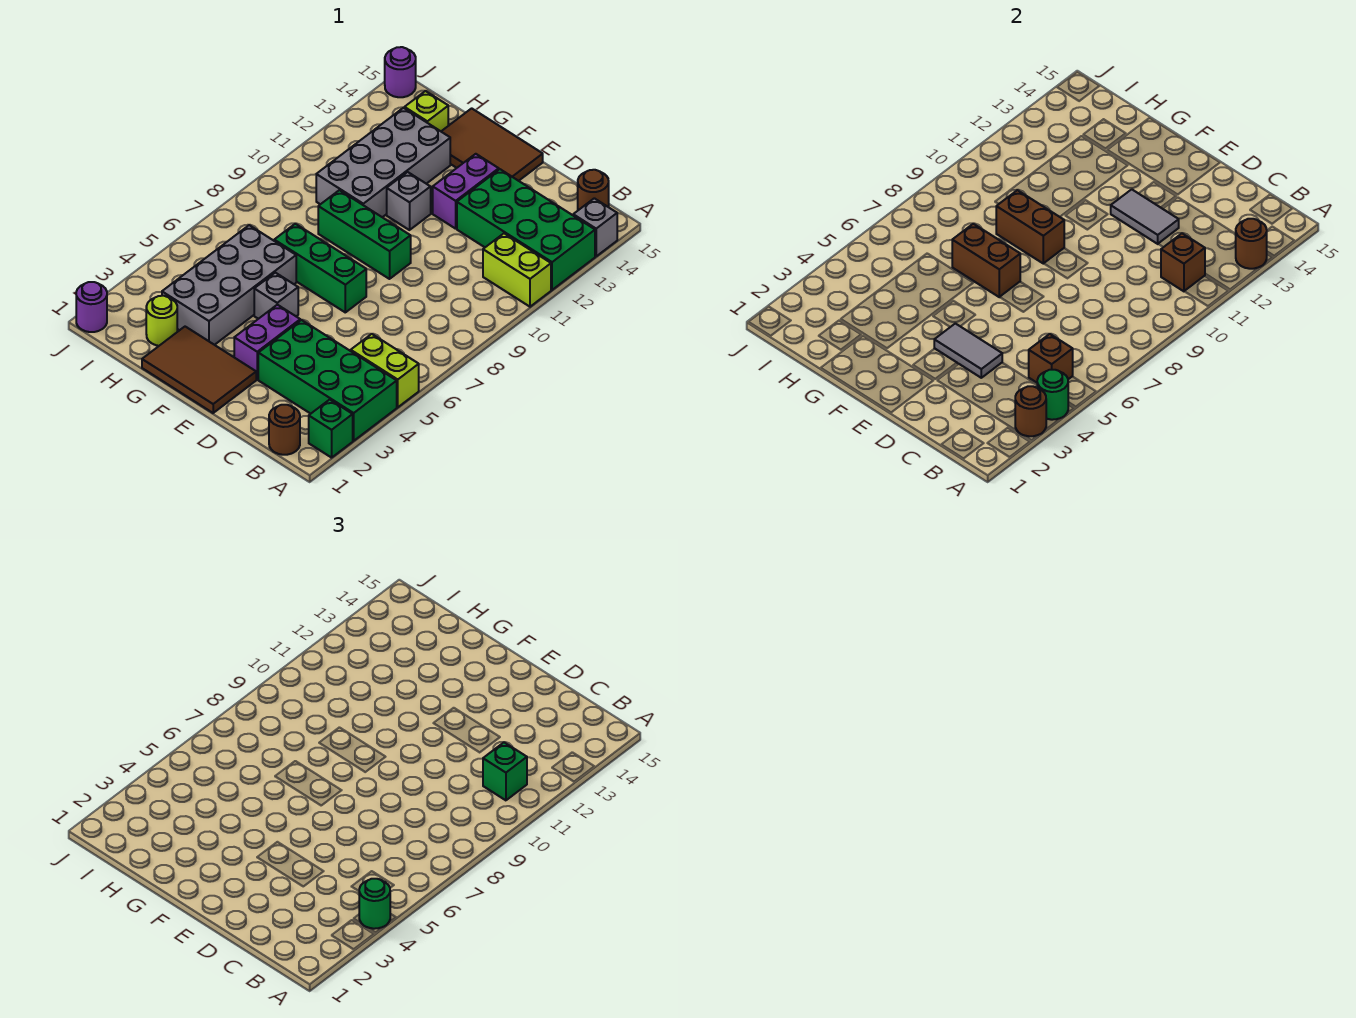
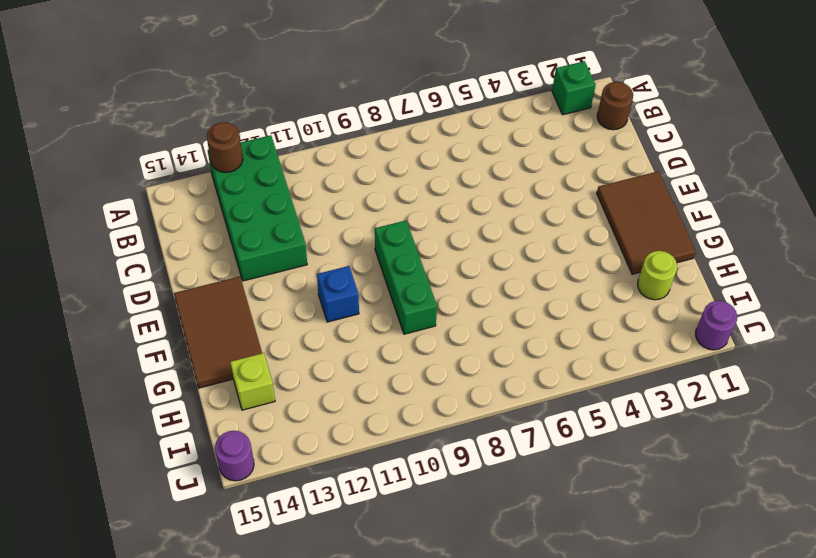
blue brick F11 level 1 -> grey brick F11 level 1
none -> green brick A3:D4 level 1
none -> lime brick A5:B5 level 1
none -> lime brick A11:B11 level 1
none -> grey brick A14 level 1

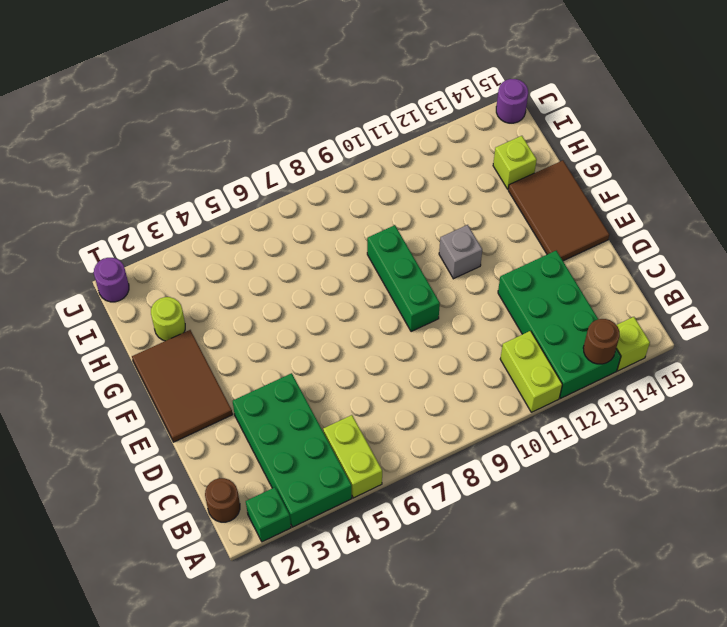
lime brick A14 level 1 -> grey brick A14 level 1
none -> brown round brick B15 level 1
none -> purple brick E3:E4 level 1
none -> green brick E7:G7 level 1
none -> purple brick E12:E13 level 1

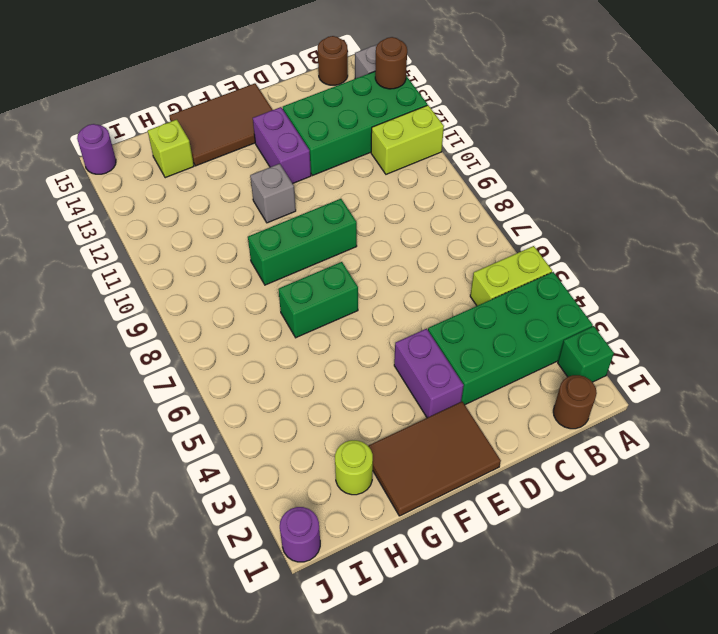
green brick F7:G7 level 1 -> green brick E7:G7 level 1
none -> grey brick F5 level 1
none -> grey brick G3:H6 level 1
none -> grey brick G10:H13 level 1
none -> brown round brick A3 level 2

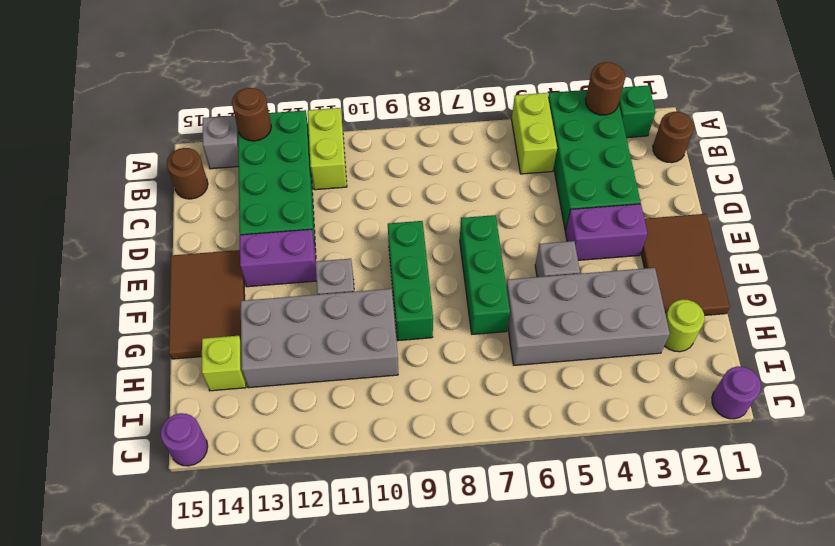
none -> green round brick A4 level 2
none -> brown brick B5 level 2
none -> brown brick B11 level 2
none -> grey tile D4:E4 level 2

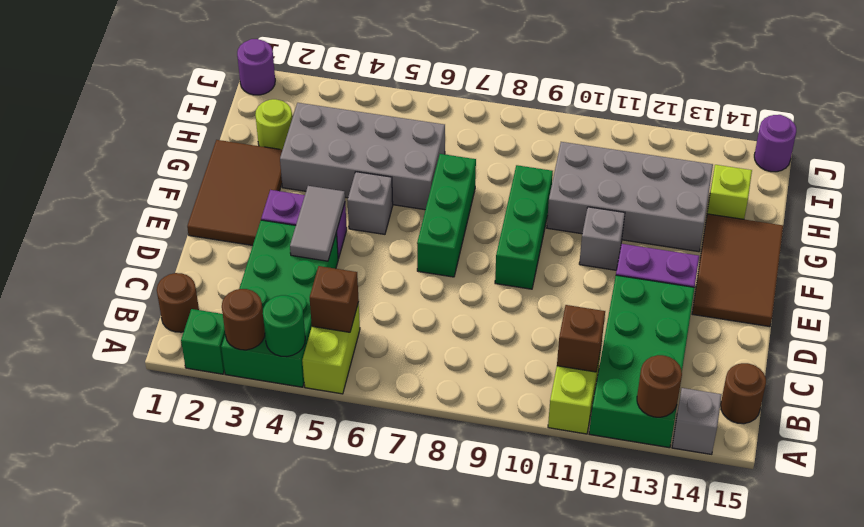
none -> grey tile D12:E12 level 2
none -> brown brick F7:G7 level 2
none -> brown brick F9:G9 level 2
none -> green round brick A4 level 3

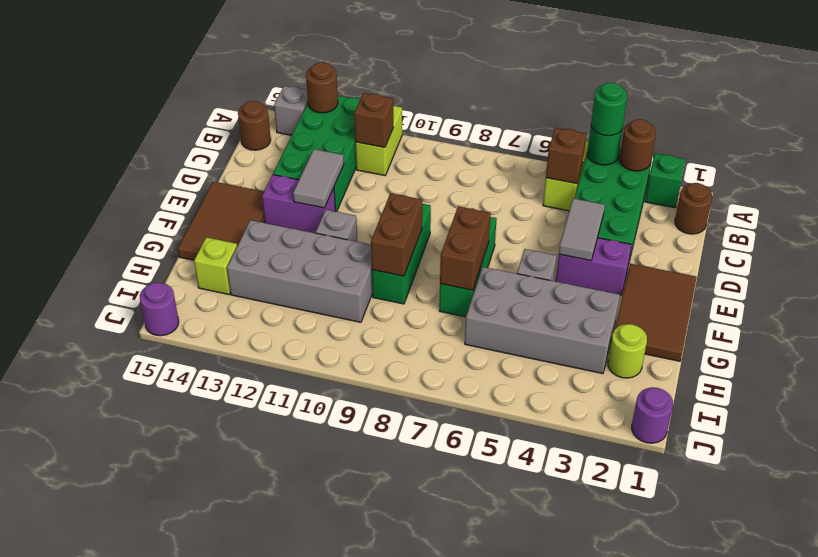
none -> green brick B11 level 3

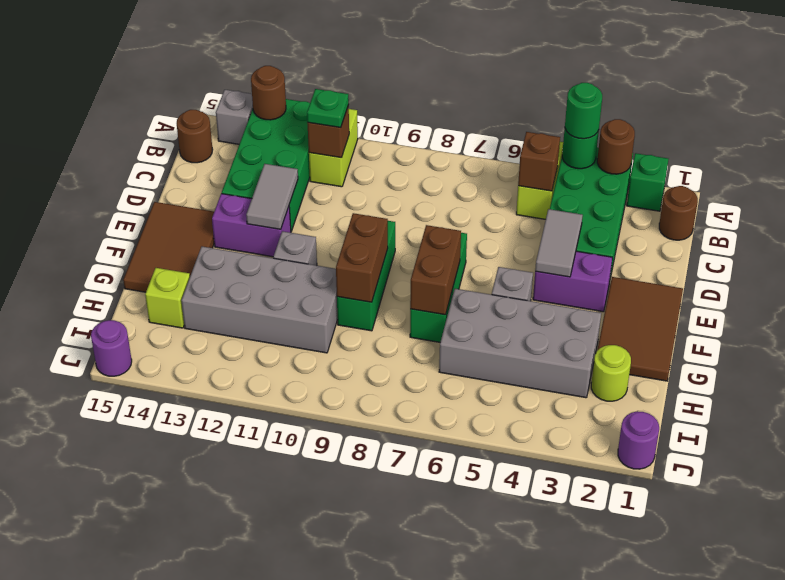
green plate B11 level 3 -> green brick B11 level 3

